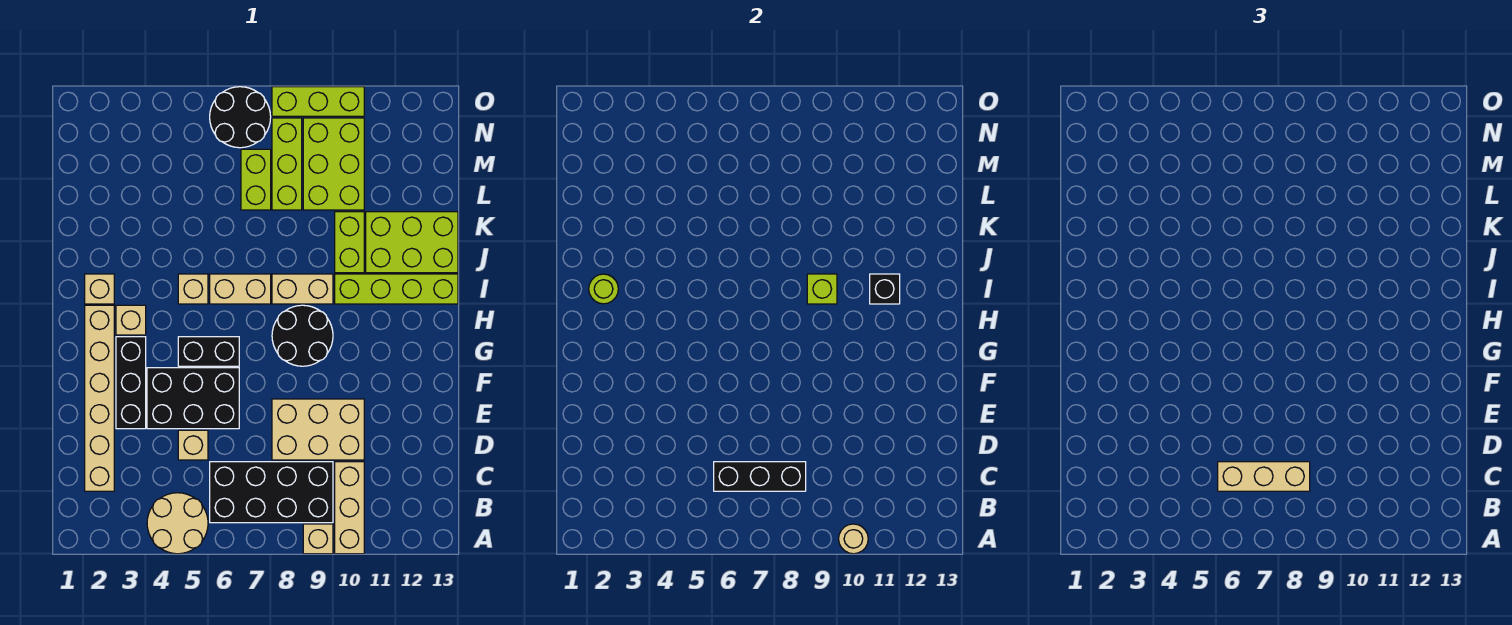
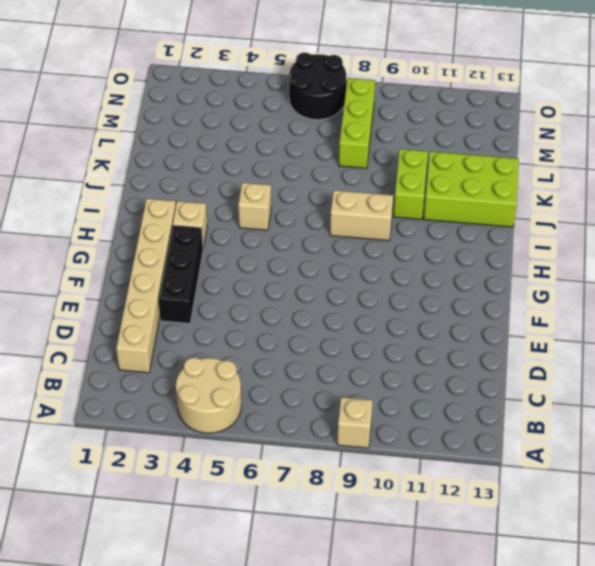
none -> tan brick A10:C10 level 1
none -> black brick B6:C9 level 1
none -> tan brick D5 level 1
none -> tan brick D8:E10 level 1

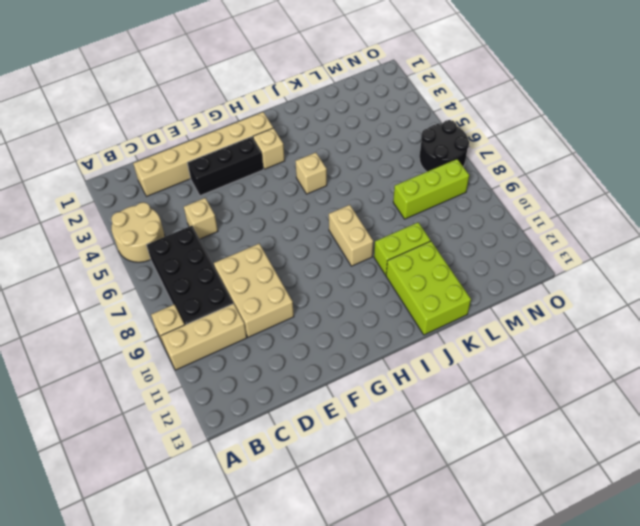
none -> black brick E4:F6 level 1
none -> black brick G5:G6 level 1
none -> black round brick G8:H9 level 1
none -> tan brick I2 level 1

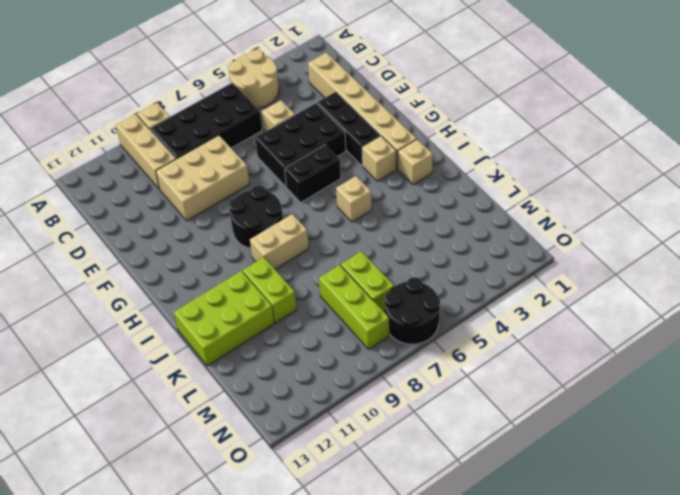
none -> tan brick I6:I7 level 1
none -> lime brick I10:I13 level 1
none -> lime brick L9:N10 level 1
none -> lime brick O8:O10 level 1

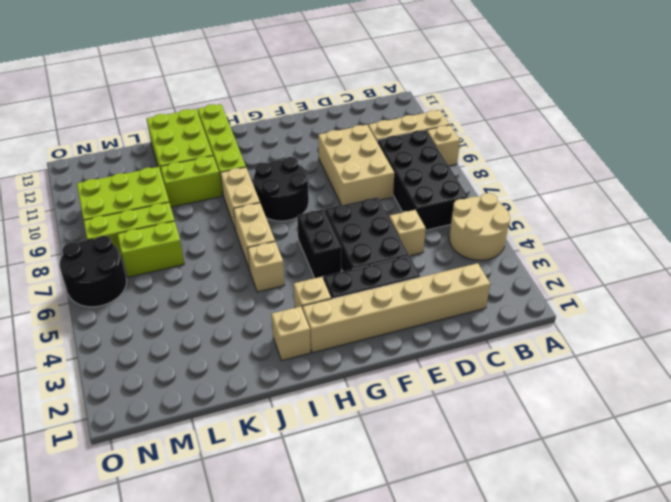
none -> lime brick O8:O10 level 1
none -> tan round brick A10 level 2
none -> black brick C6:C8 level 2
none -> lime round brick I2 level 2

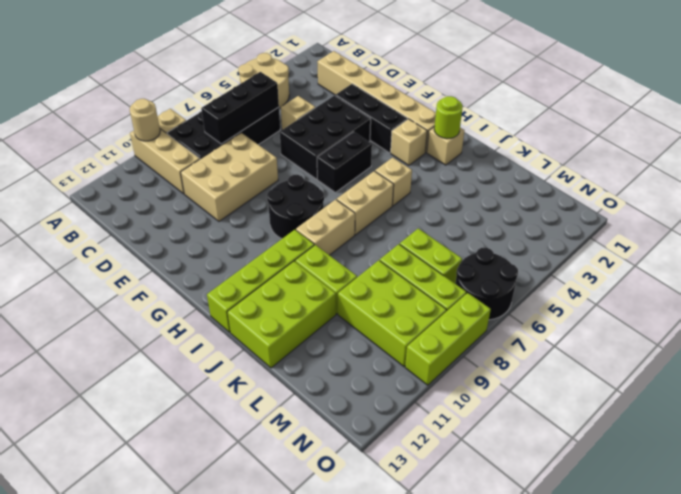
none -> lime brick I9 level 2
none -> black brick I11 level 2
none -> tan brick C6:C8 level 3

